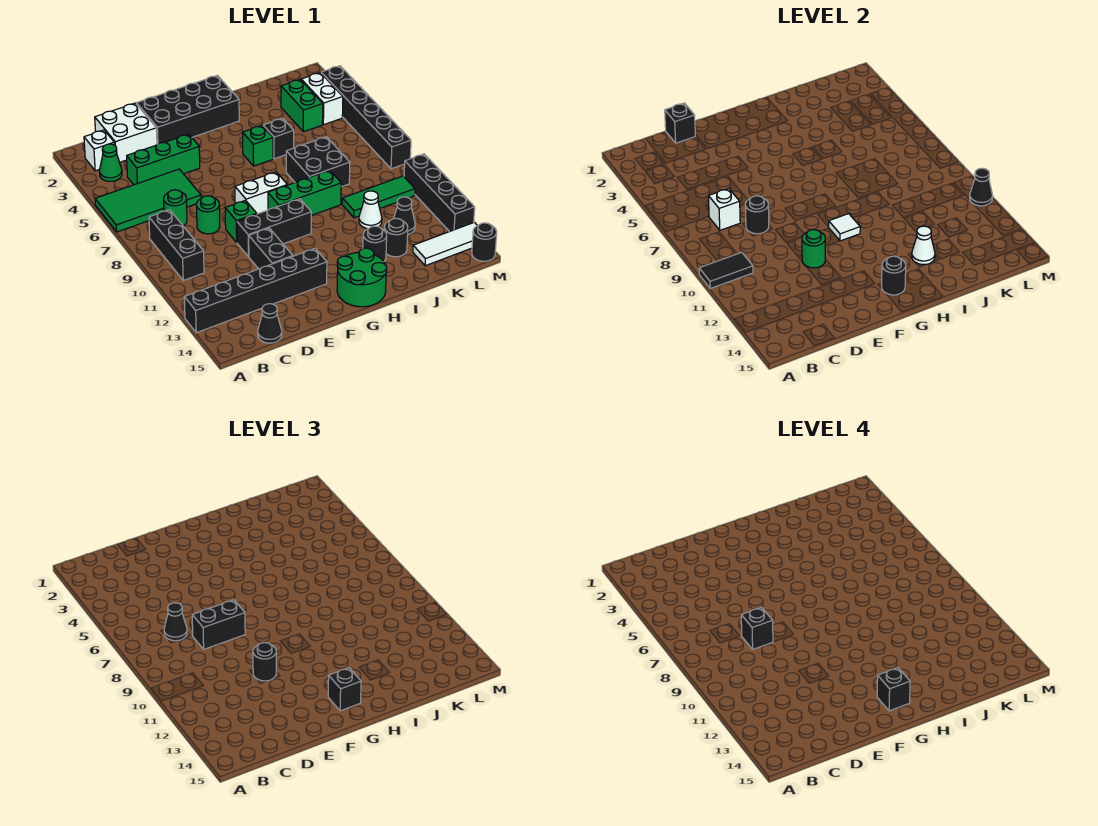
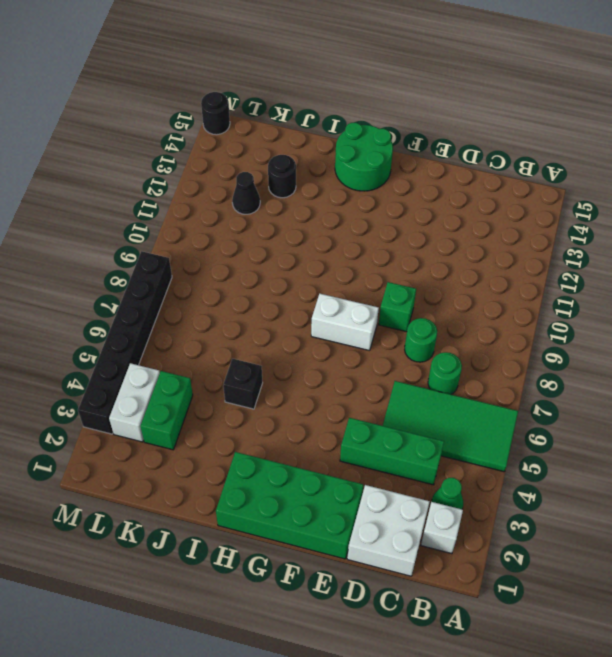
green brick E1:H2 level 1 -> black brick E1:H2 level 1
none -> black brick A13:F13 level 1
none -> black brick B8:B10 level 1
none -> black cone C15 level 1
none -> black brick E10:G10 level 1

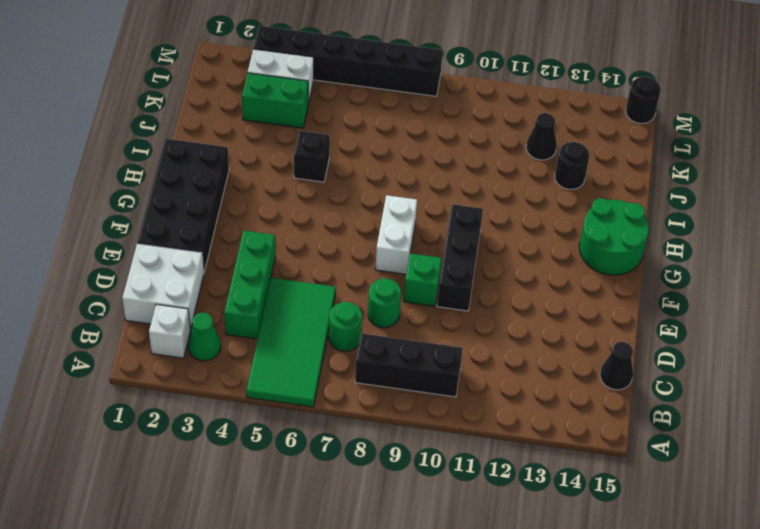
none -> black brick A13:F13 level 1
none -> black brick E11:E12 level 1
none -> green brick G9:I9 level 1
none -> green brick H5 level 1

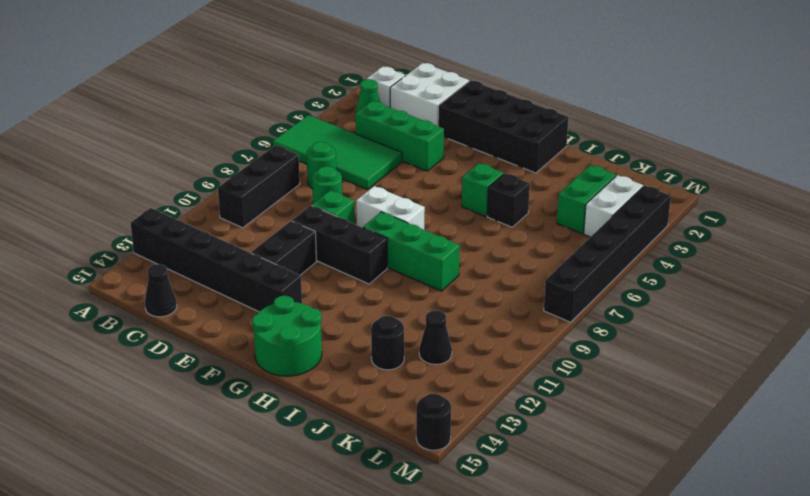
none -> black brick I7:J8 level 1
none -> black round brick I13 level 1
none -> green tile J10:L10 level 1
none -> white cone J11 level 1

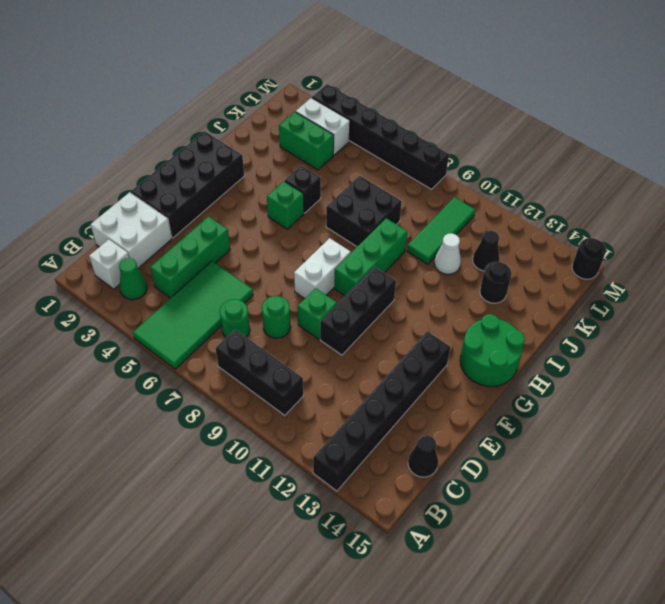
none -> black brick E11:E12 level 1
none -> black round brick I13 level 1
none -> white tile K14:M14 level 1
none -> black brick M10:M13 level 1

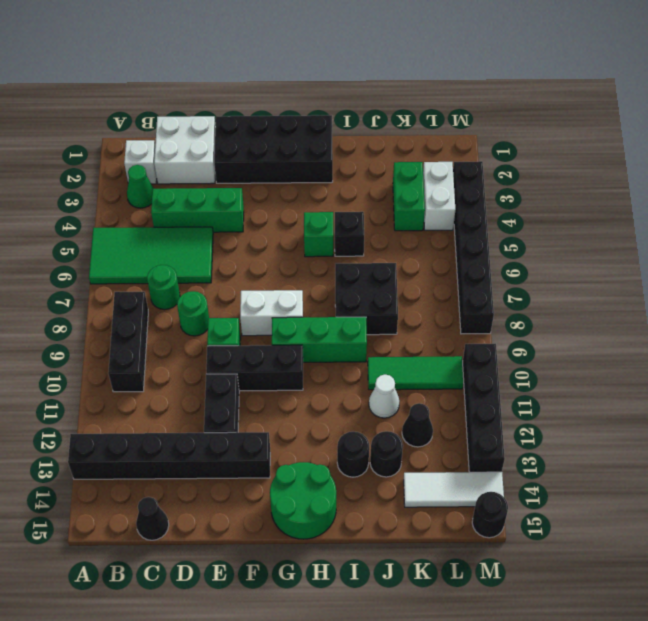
none -> black tile A10:B10 level 2
none -> white brick C7 level 2
none -> black brick D1 level 2
none -> black round brick D8 level 2

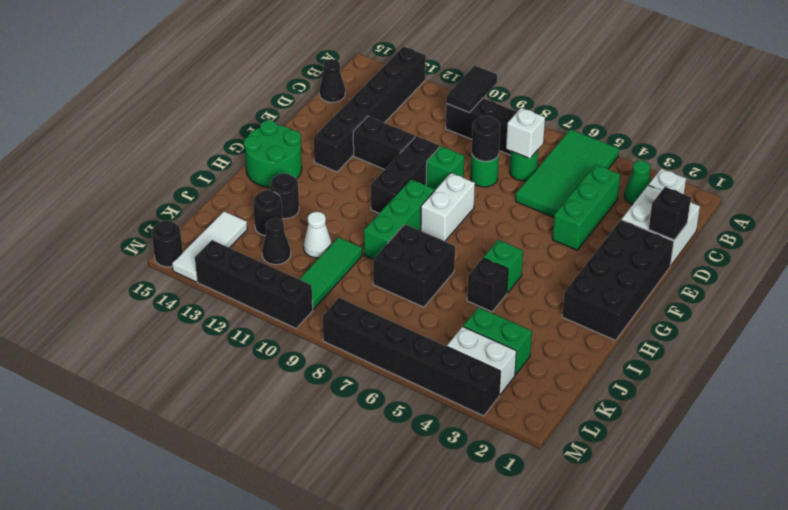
none -> green round brick E11 level 2
none -> white tile G10 level 2
none -> black round brick G14 level 2
none -> white cone I13 level 2

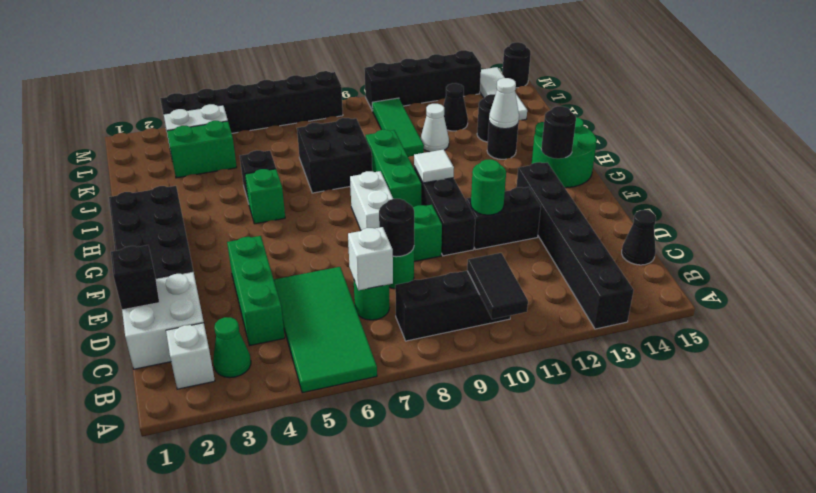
none -> black cone M11 level 2
none -> black cone C7 level 3
none -> black brick D8:E8 level 3
none -> black round brick E11 level 3

